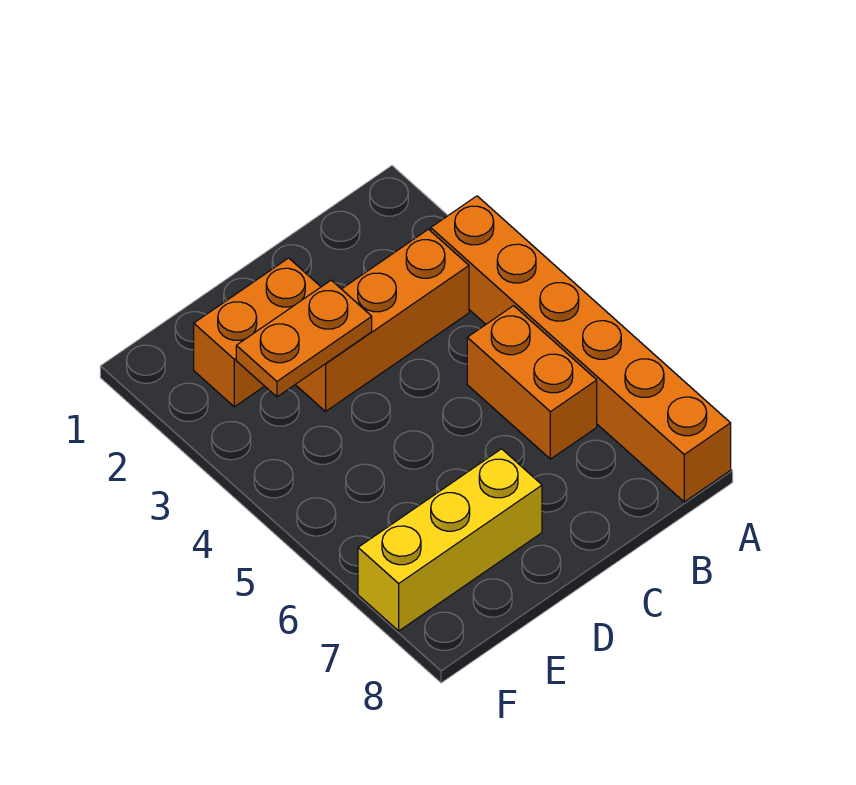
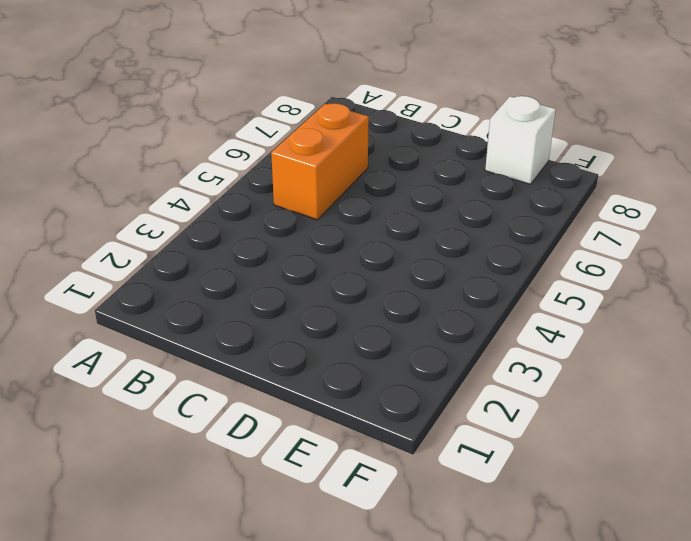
white brick E8 level 1 -> none
none -> orange brick A3:A8 level 1
none -> orange brick B3:D3 level 1

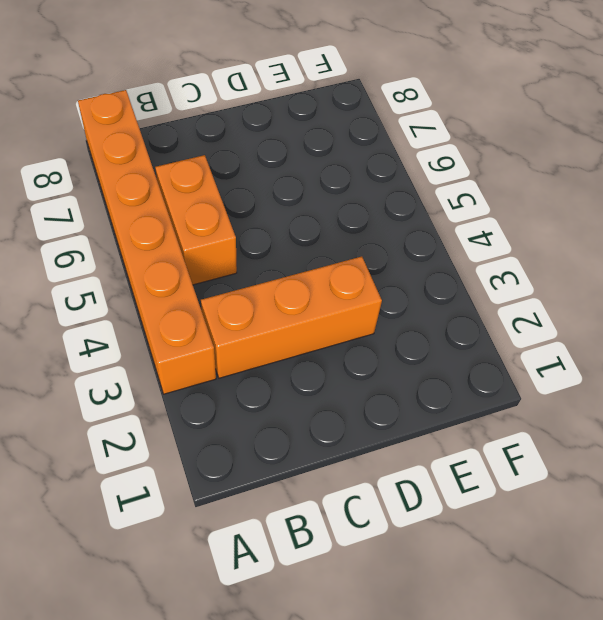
none -> orange brick D2:E2 level 1
none -> yellow brick D7:F7 level 1

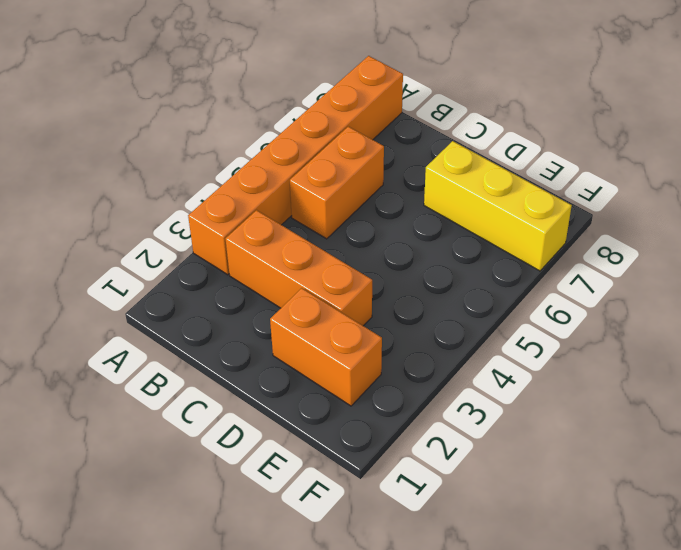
none -> orange plate D3:E3 level 2

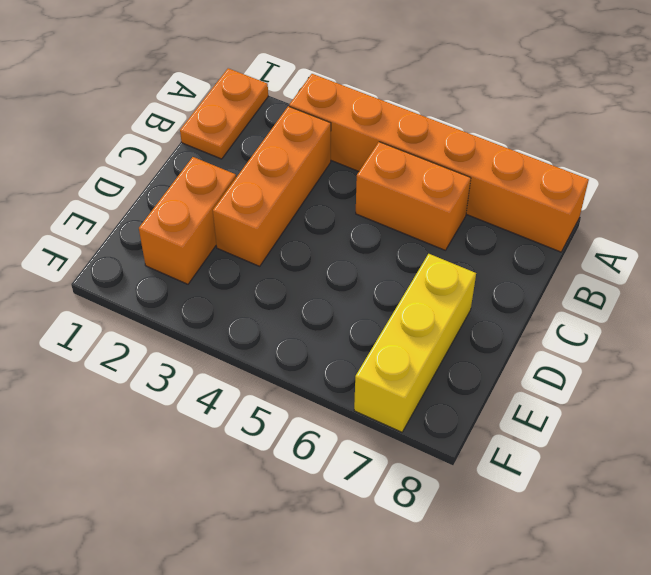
orange plate A1:B1 level 1 -> orange plate D3:E3 level 2

